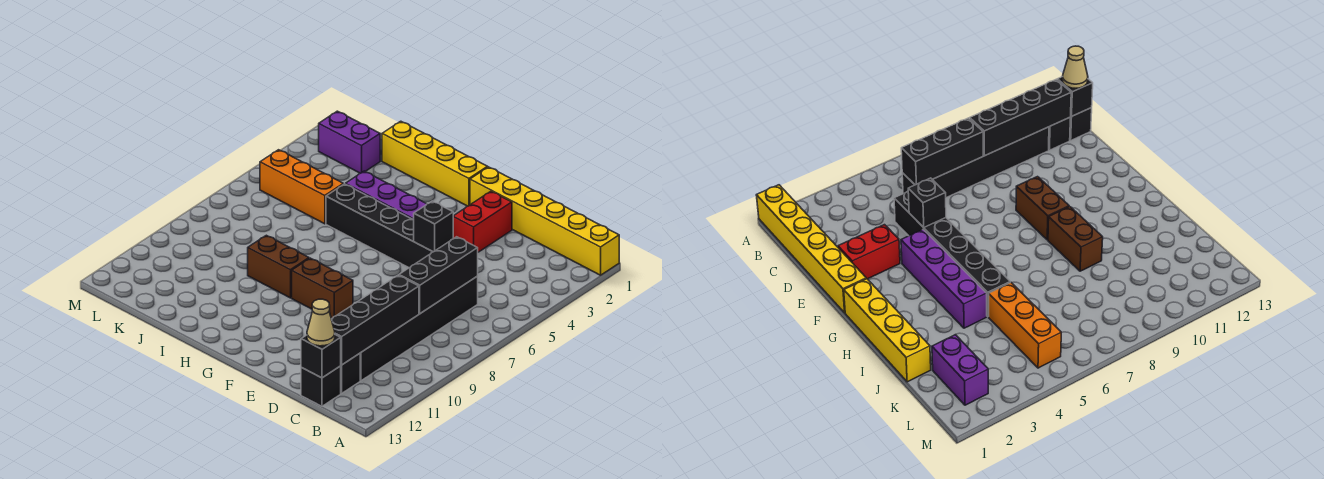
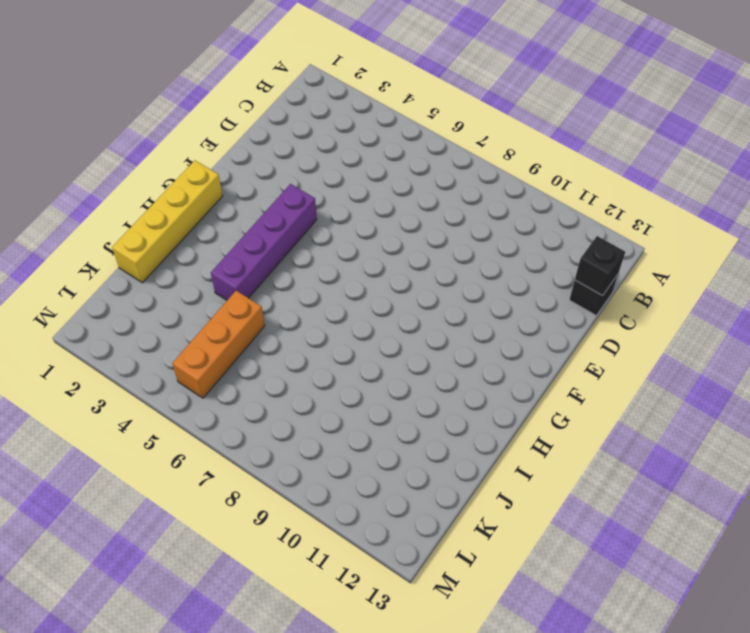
none -> yellow brick A1:F1 level 1
none -> black brick C6:C11 level 1
none -> black brick C12 level 1

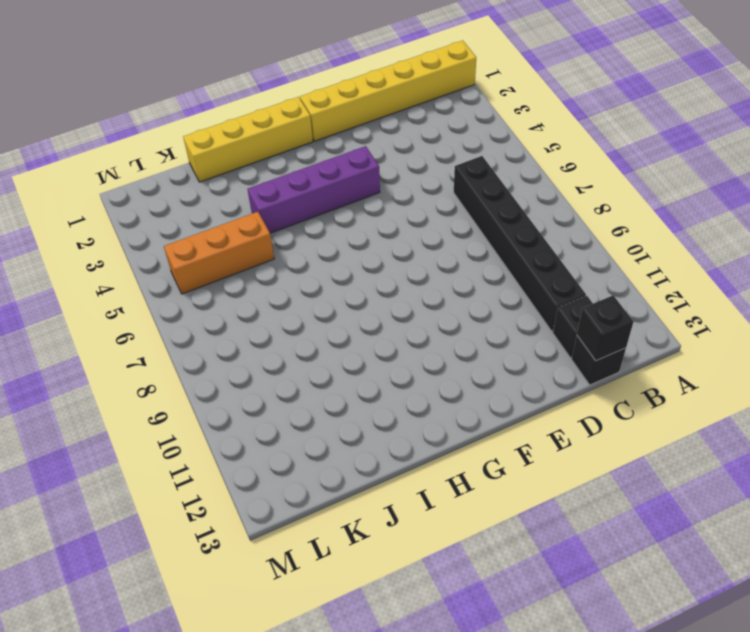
none -> black brick D5:I5 level 1
none -> red brick E2:E3 level 1
none -> brown brick F9:G9 level 1

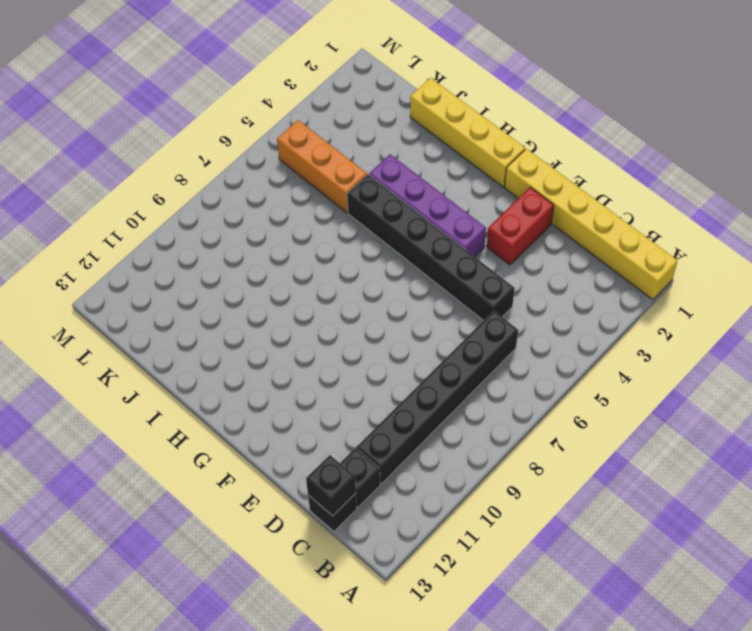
none -> brown brick F9:G9 level 1
none -> brown brick H9:I9 level 1
none -> purple brick K2:L2 level 1

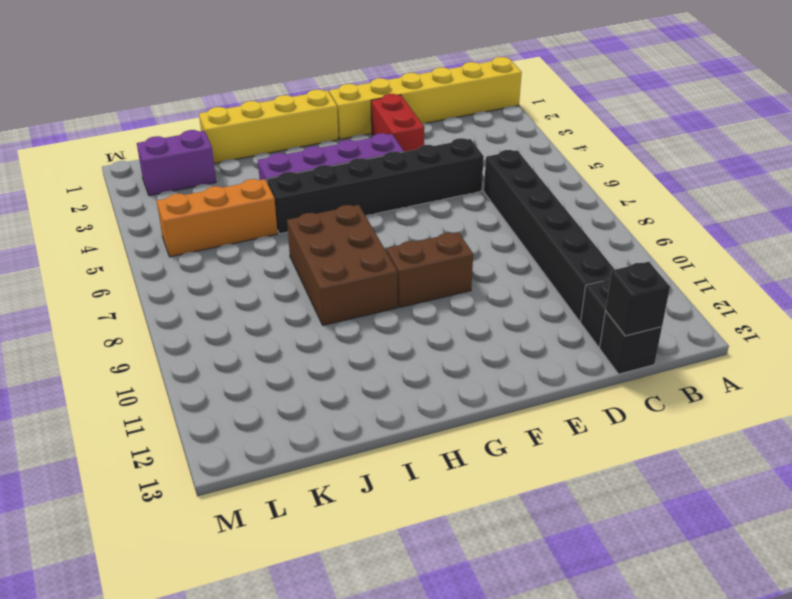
brown brick H7:I9 level 1 -> brown brick H9:I9 level 1
none -> black brick C6:C8 level 2
none -> black brick C9:C12 level 2
none -> black brick E5 level 2

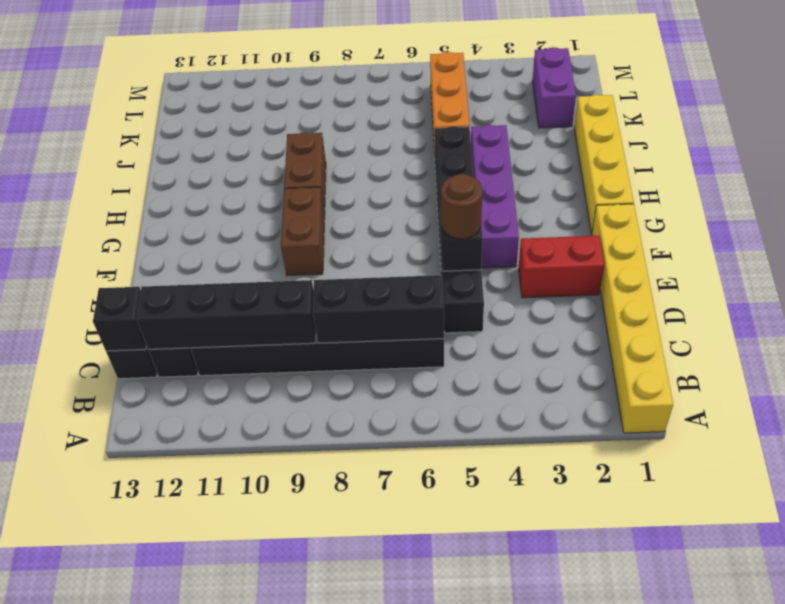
brown round brick E5 level 3 -> none
none -> tan cone C13 level 3

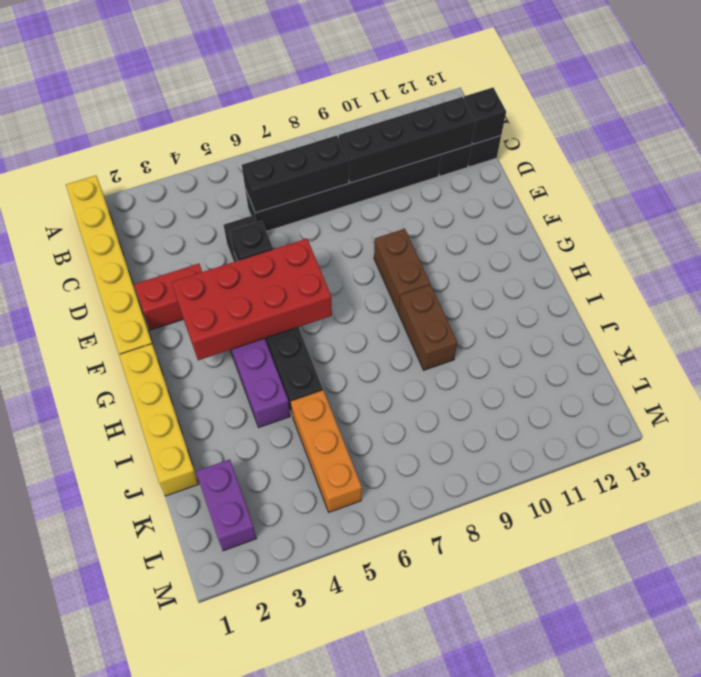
red brick F3:G6 level 2 -> none
none -> tan cone C13 level 3

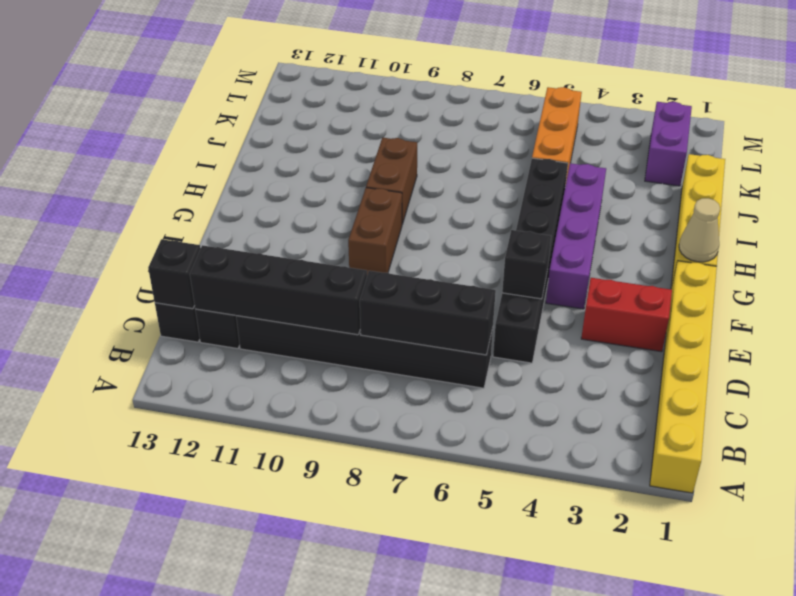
tan cone G1 level 2 -> tan cone C13 level 3

